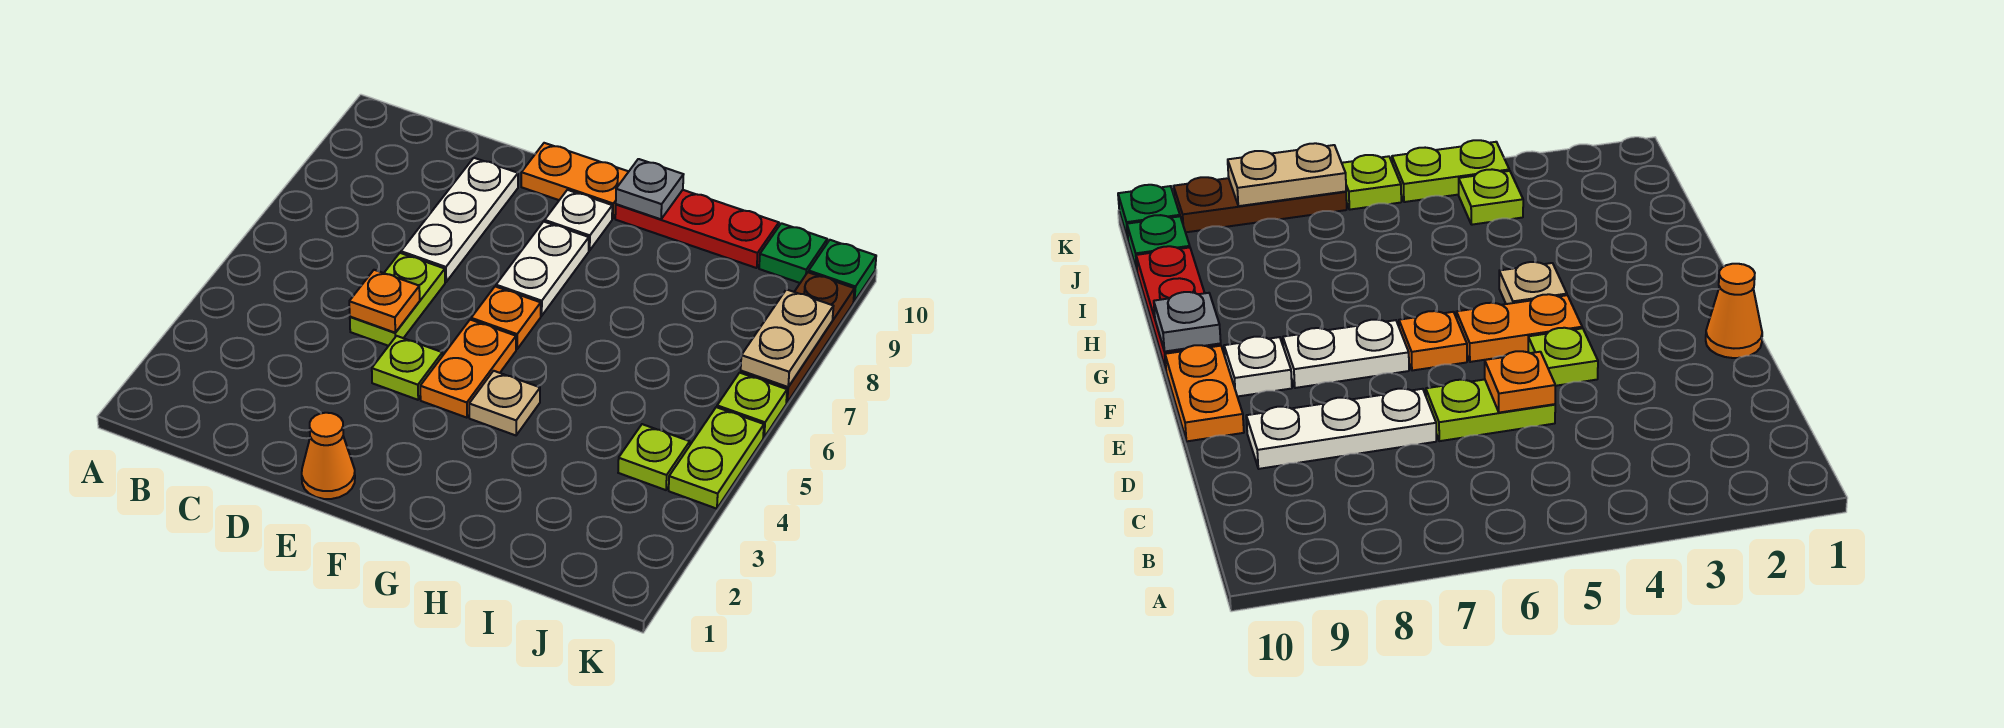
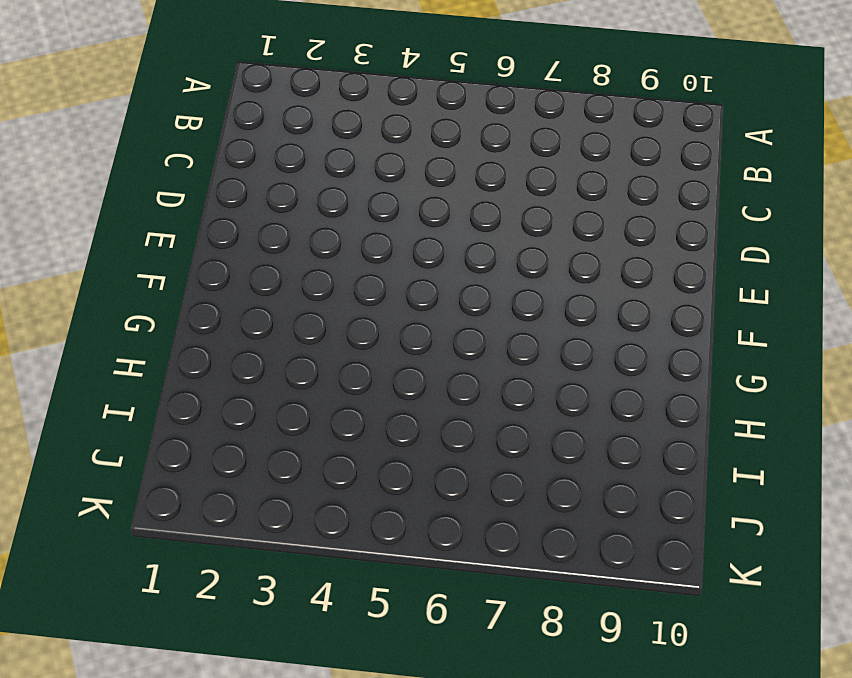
none -> lime plate D5:D6 level 1
none -> white plate D7:D9 level 1
none -> orange cone E1 level 1

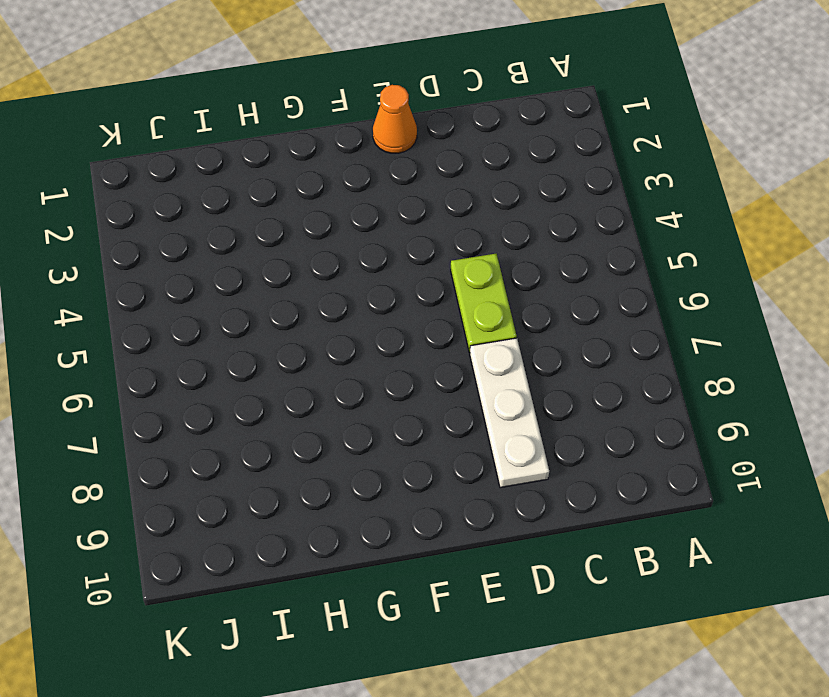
none -> lime plate E4 level 1
none -> orange plate E10:F10 level 1
none -> orange plate F4:F5 level 1

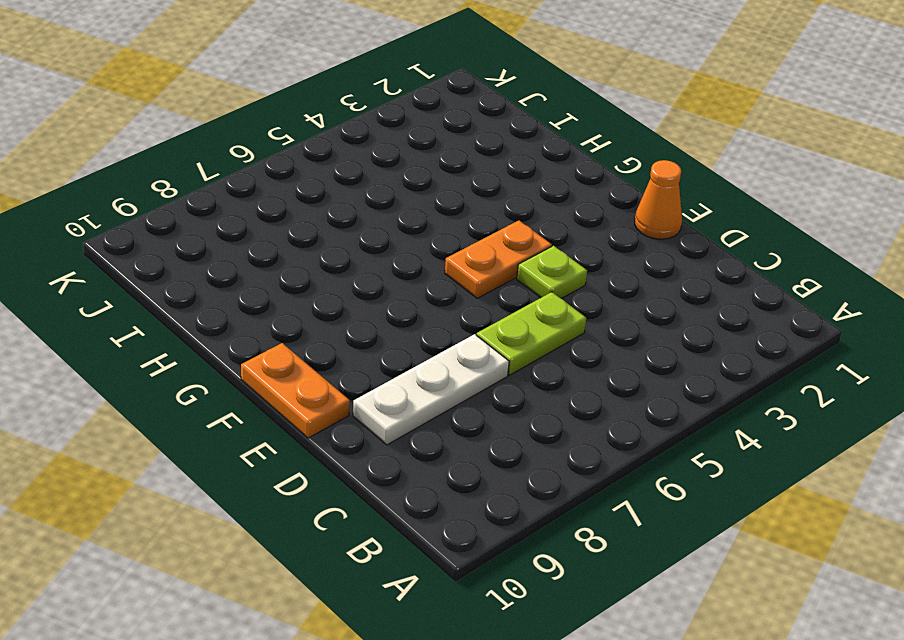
none -> orange plate F6 level 1
none -> white plate F7:F8 level 1
none -> white plate F9 level 1

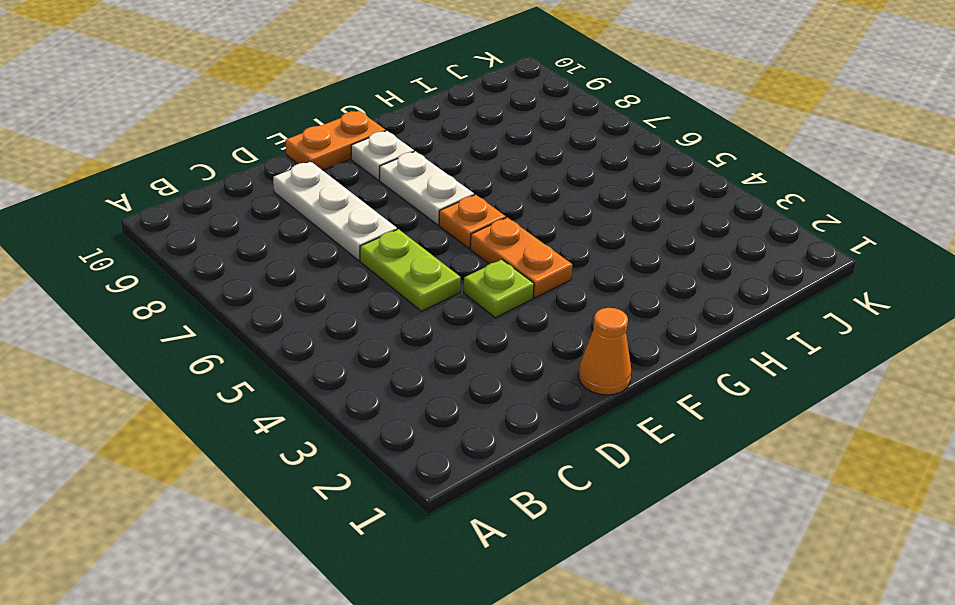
none -> tan plate G4 level 1
none -> red plate G10:I10 level 1
none -> lime plate J4 level 1

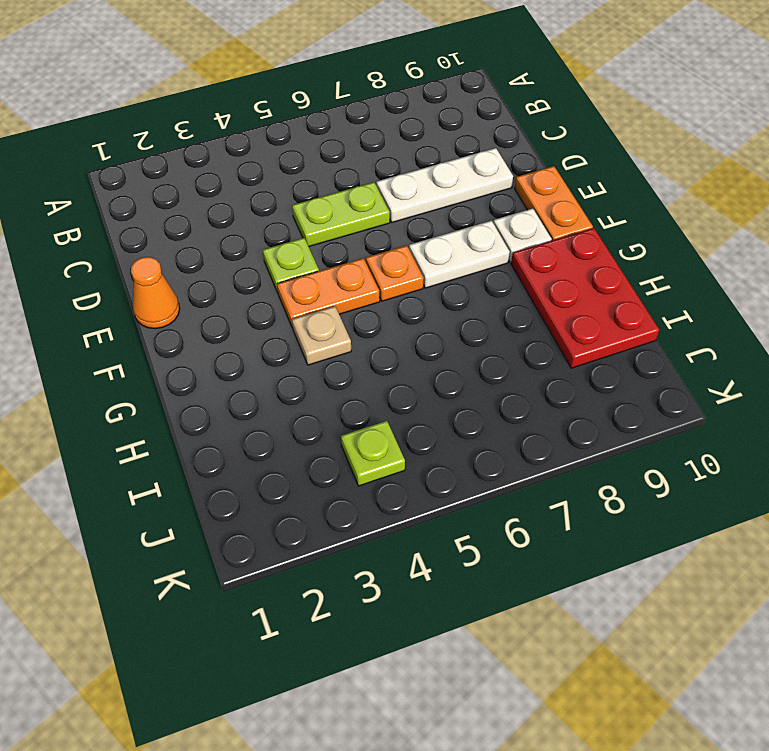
red plate G9:I10 level 1 -> red plate G10:I10 level 1
none -> green plate J10 level 1
none -> lime plate K4:K5 level 1
none -> lime plate K6 level 1

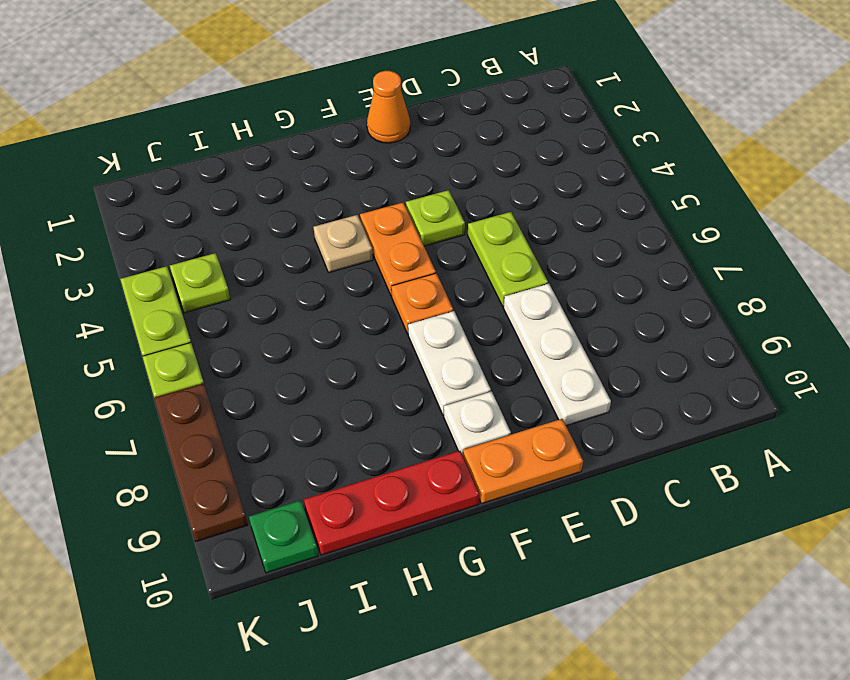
none -> green plate K10 level 1
none -> orange plate D5 level 2
none -> grey plate G10 level 2

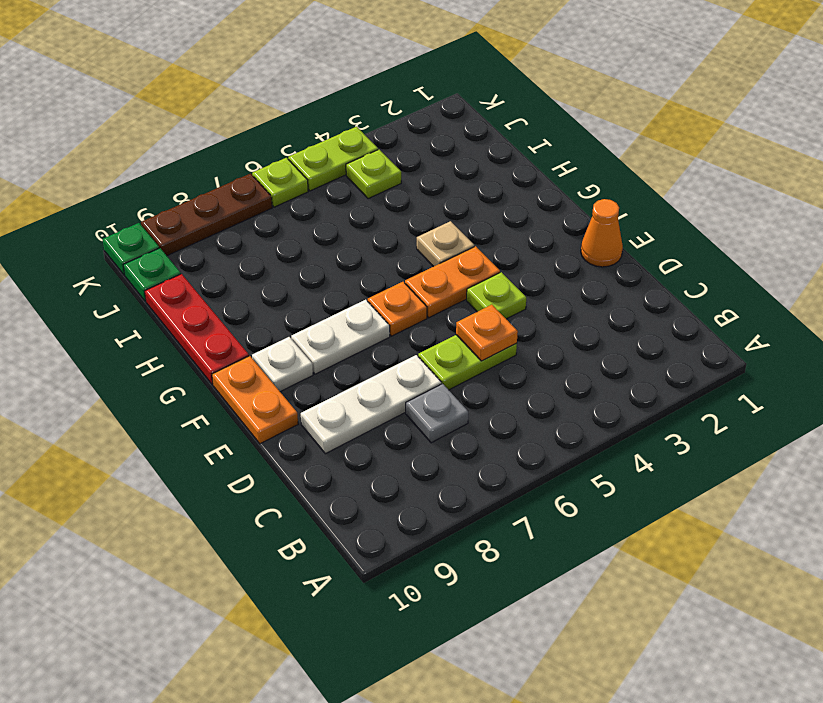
grey plate C7 level 1 -> grey plate G10 level 2
none -> tan plate K7:K8 level 2

